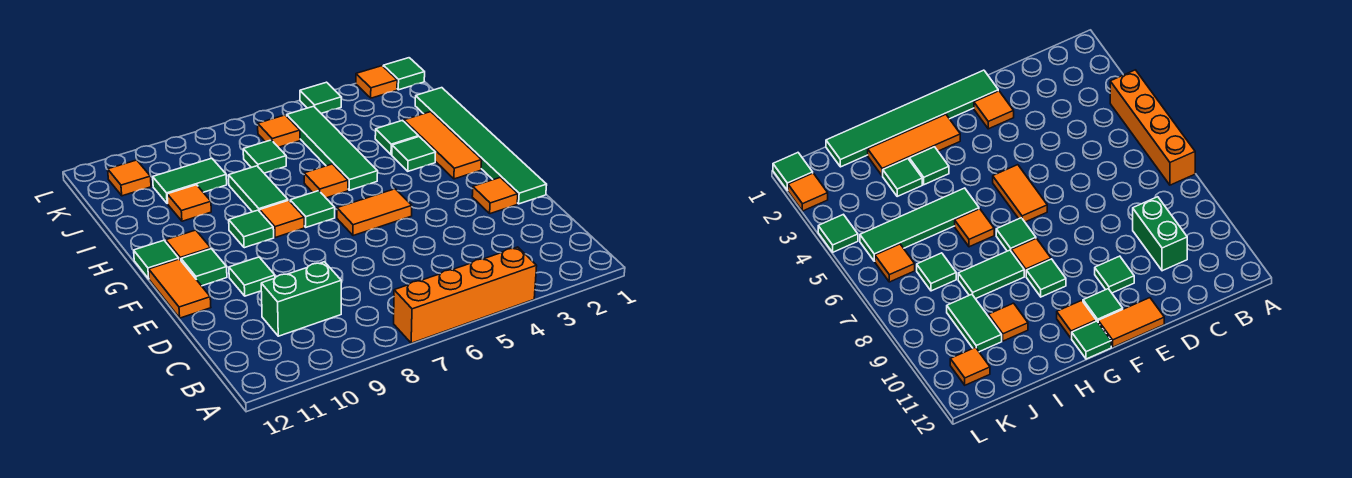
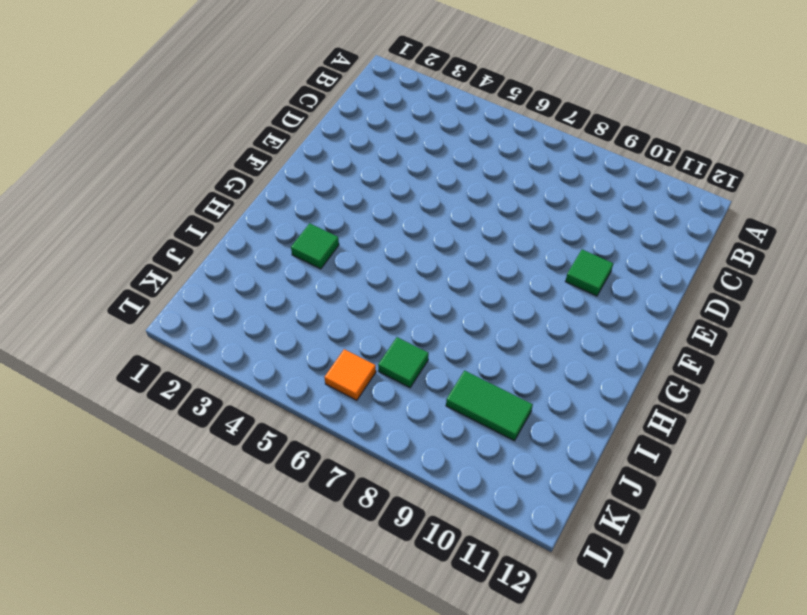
none -> orange brick A4:A7 level 1
none -> green brick C9:C10 level 1
none -> green tile E1:J1 level 1

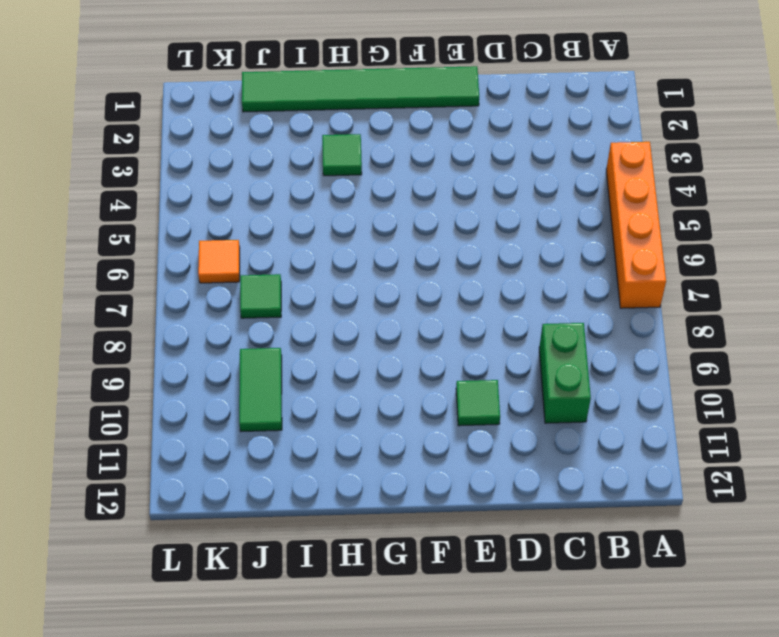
none -> orange tile E2 level 1
none -> orange tile E12:F12 level 1
none -> orange tile F5:F6 level 1

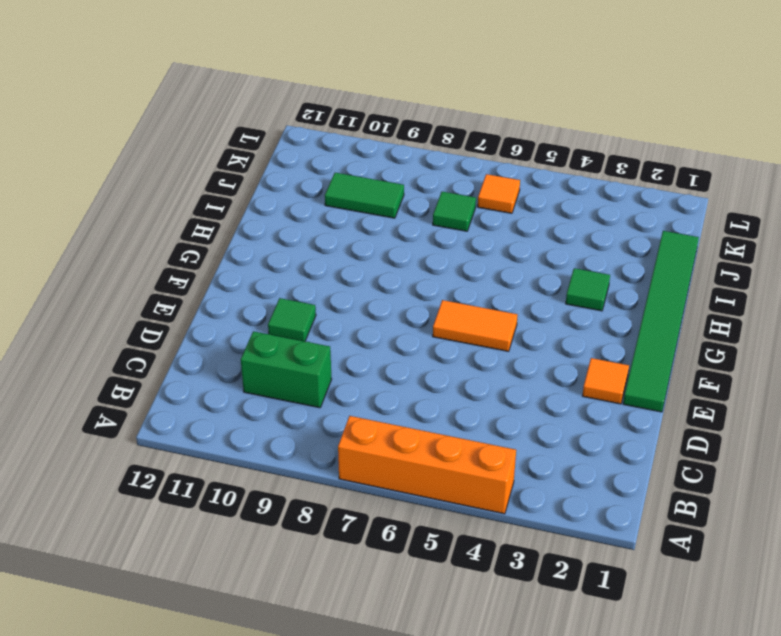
none -> orange tile E12:F12 level 1
none -> green tile F11 level 1
none -> orange tile G2:I2 level 1

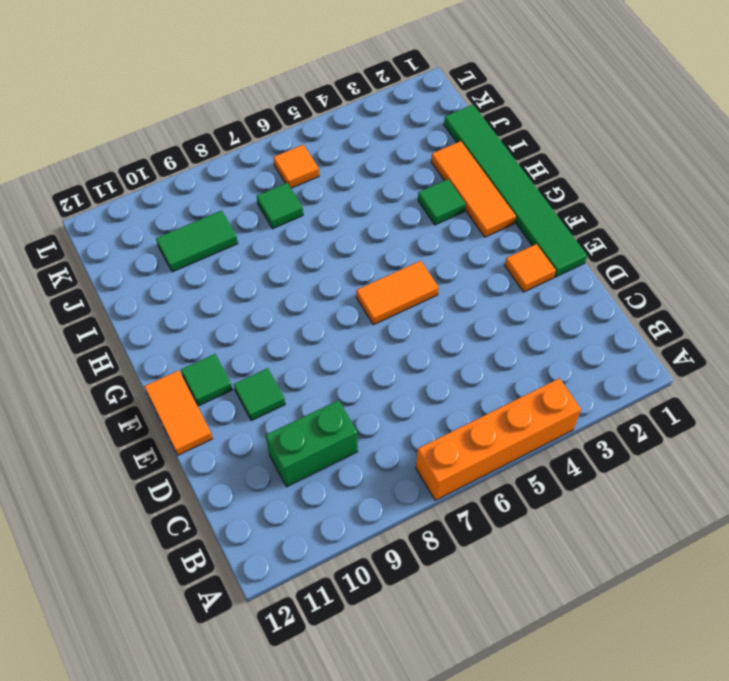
none -> green tile G7 level 1
none -> orange tile G8 level 1
none -> green tile G9 level 1

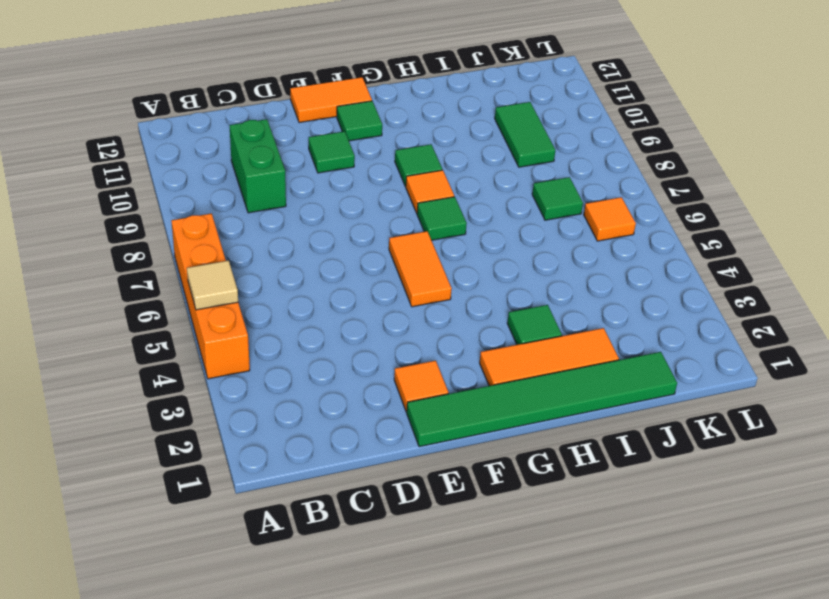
tan tile A5 level 2 -> none
none -> orange tile G11 level 1
none -> green tile G12 level 1
none -> green tile H5:K5 level 1

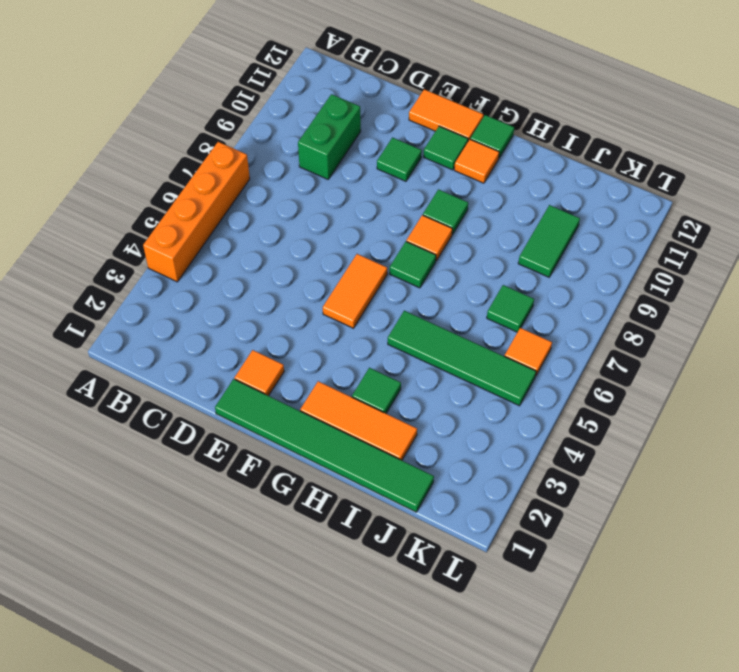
none -> orange tile H6 level 1
none -> green tile H8:I8 level 1
none -> green tile I3 level 1

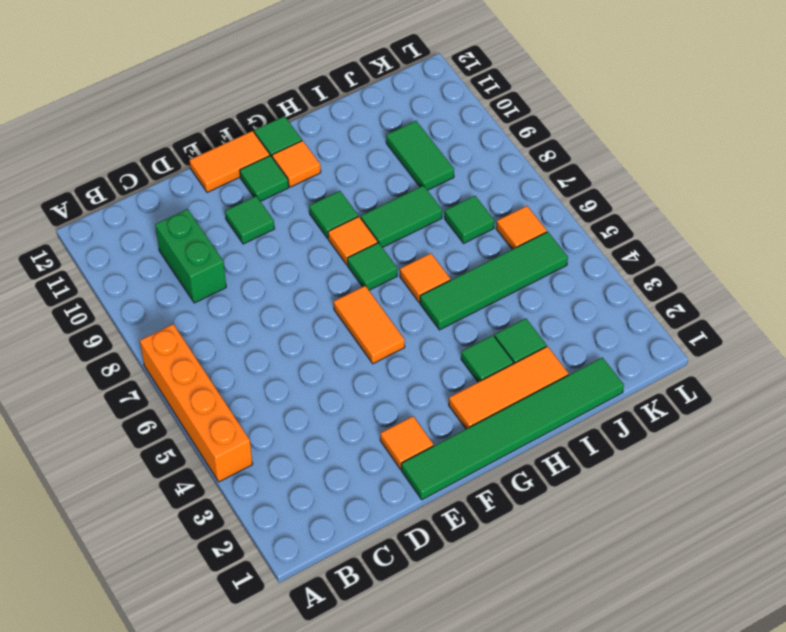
none -> orange tile I10 level 1
none -> orange tile K11 level 1
none -> green tile L1 level 1

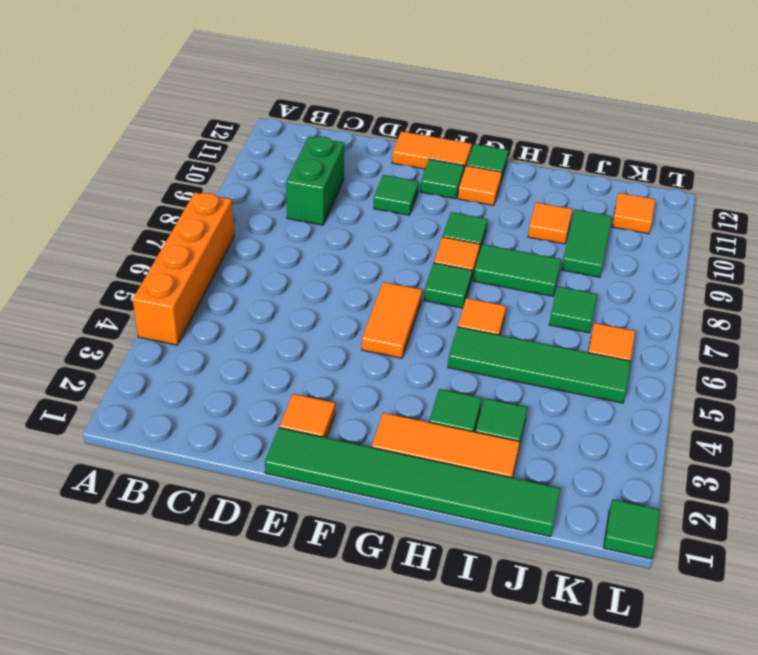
none -> orange tile L2 level 1
none -> green tile L4 level 1

